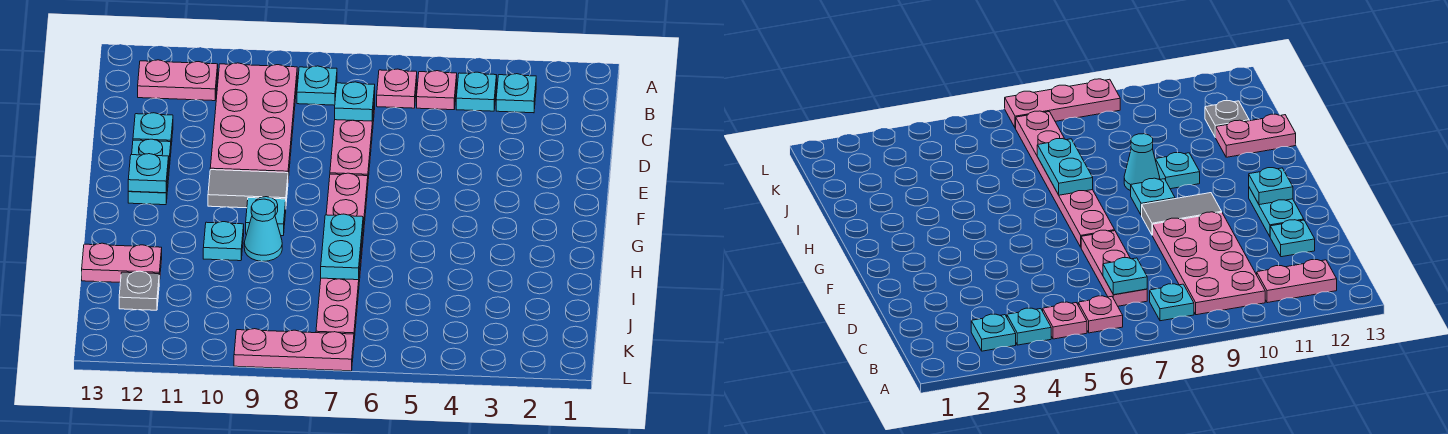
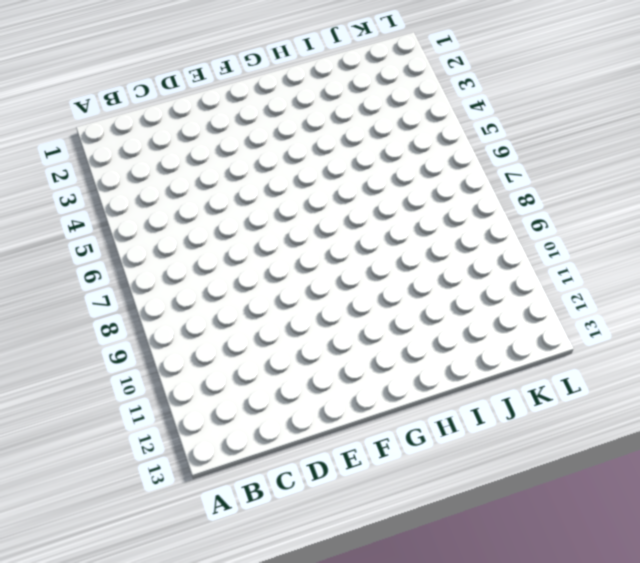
none -> cyan plate B3 level 1
none -> cyan plate B4 level 1
none -> pink plate B5 level 1

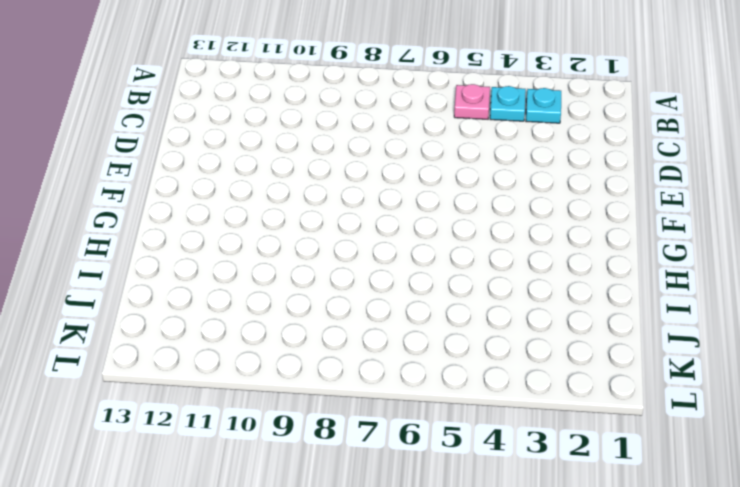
none -> pink plate B6 level 1
none -> cyan plate B8 level 1
none -> pink plate B9:E10 level 1

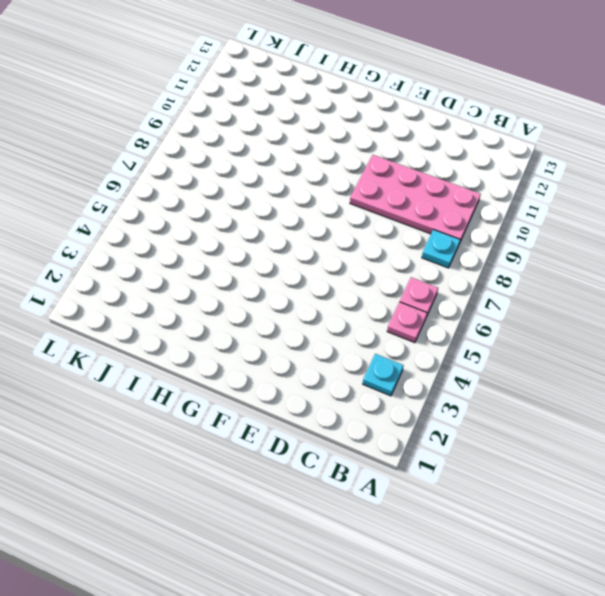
none -> cyan plate B4 level 1
none -> pink plate B11:B12 level 1
none -> pink plate C7:E7 level 1

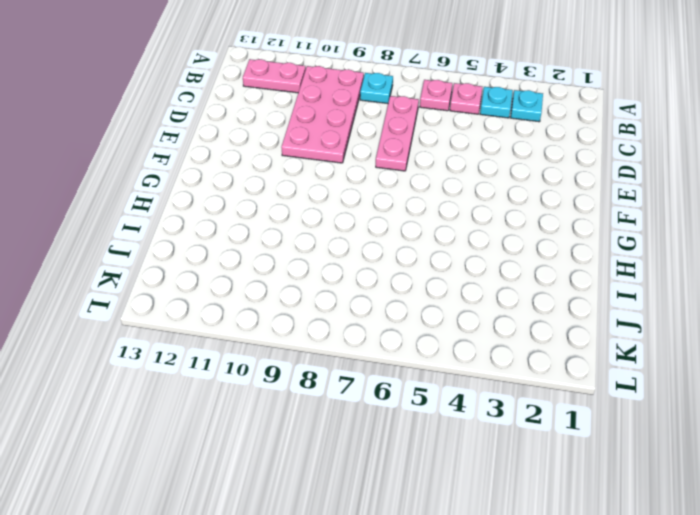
none -> cyan plate D12 level 1
none -> cyan plate E12:F12 level 1
none -> pink plate F7:K7 level 1

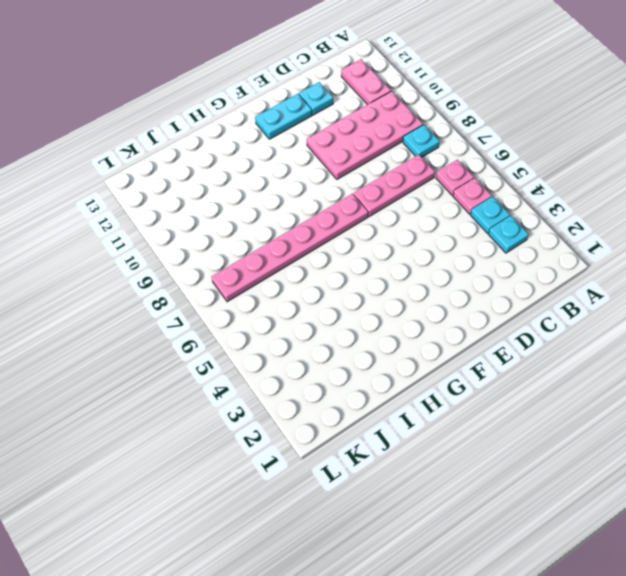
none -> grey tile F9:F10 level 1
none -> cyan plate G9 level 1
none -> cyan cone H9 level 1

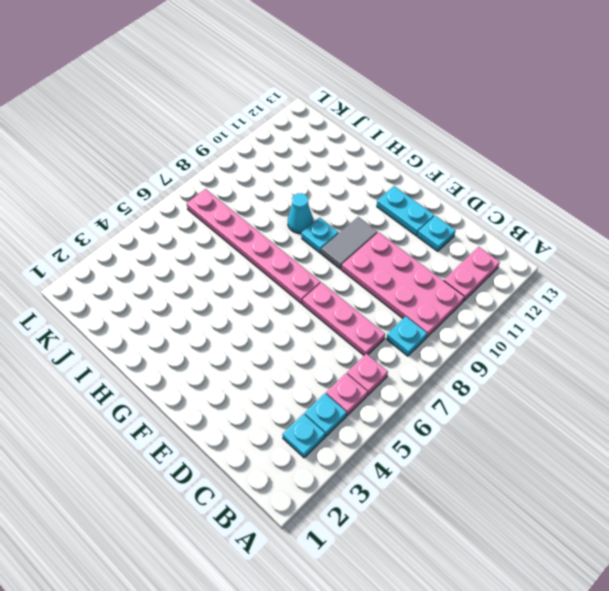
none -> cyan plate H10 level 1
none -> pink plate I12:I13 level 1
none -> grey plate J12 level 1

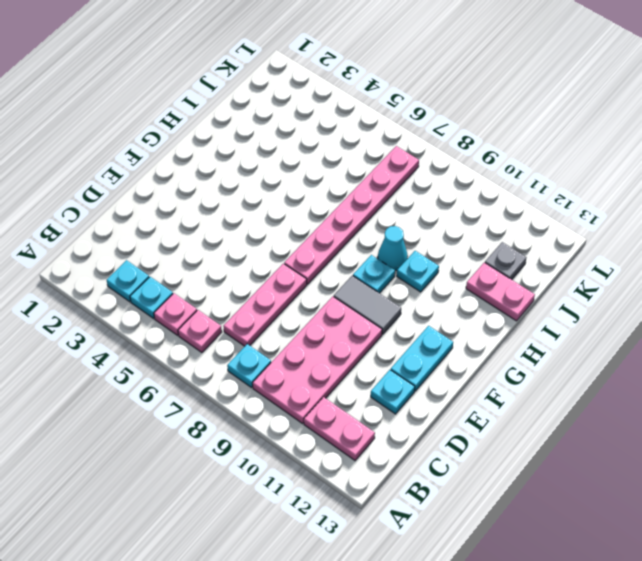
none -> pink plate L7:L9 level 1
none -> cyan plate C7 level 2
none -> cyan plate F12 level 2

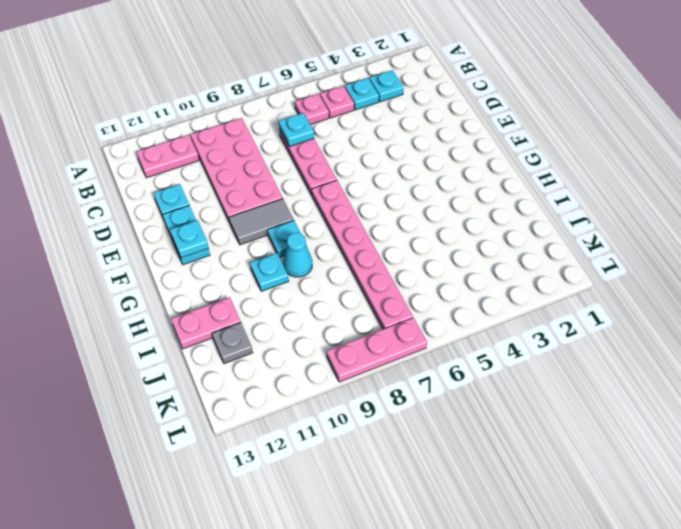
none -> cyan plate B8 level 1
none -> cyan plate H7:I7 level 2

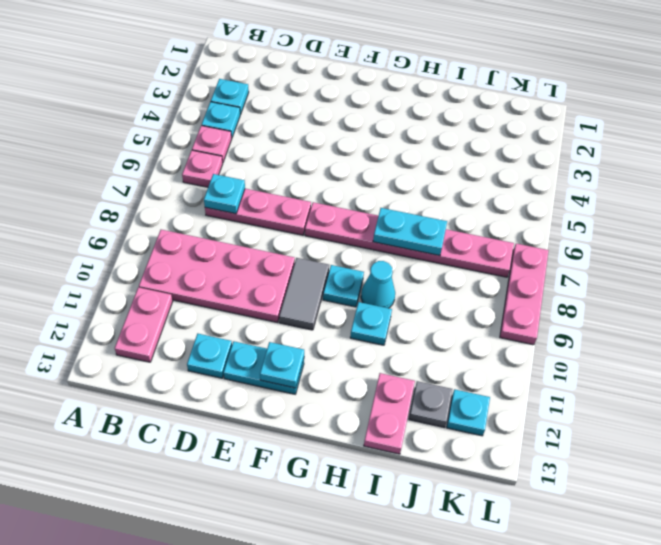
cyan plate K12 level 1 -> cyan plate B8 level 1

